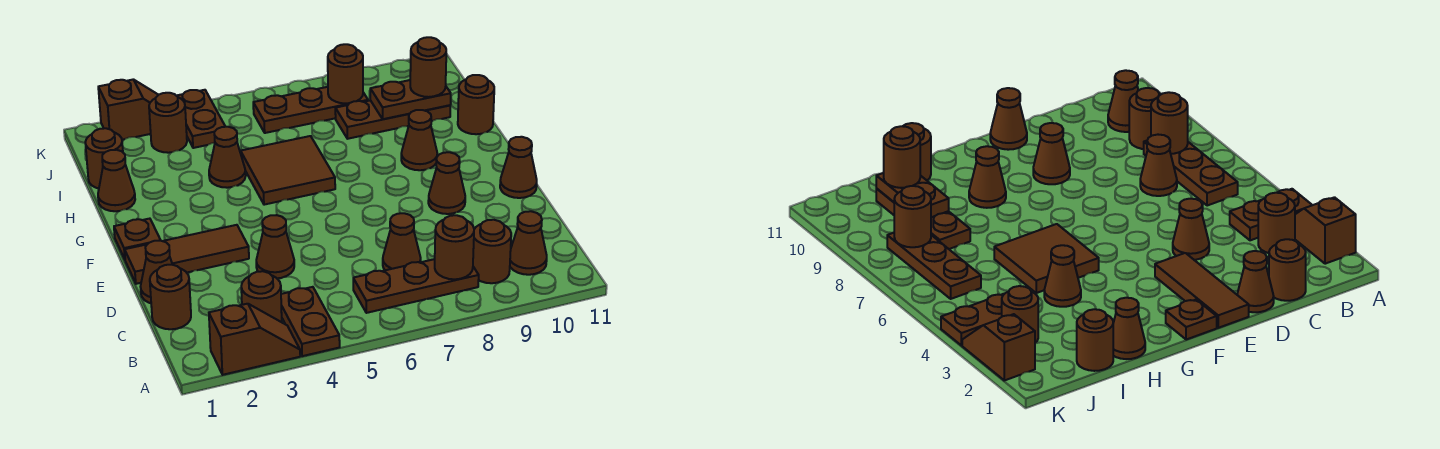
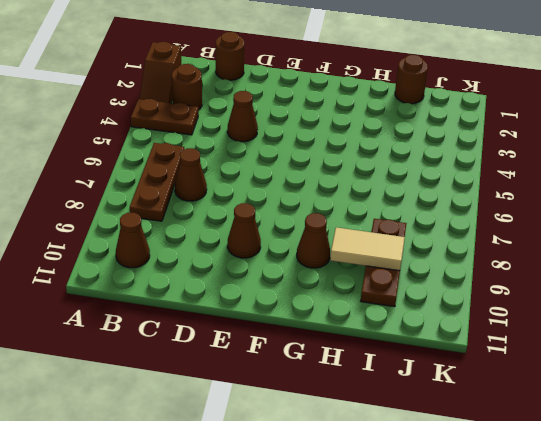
tan tile H9:I9 level 2 -> brown plate I9:I10 level 2
none -> brown round brick B9 level 1
none -> brown cone D1 level 1
none -> brown tile E1:E3 level 1

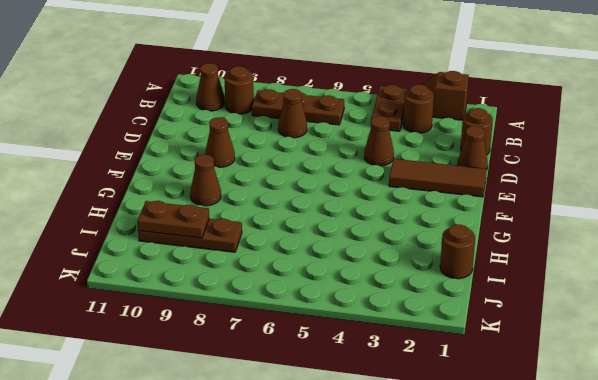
none -> brown cone E11 level 1
none -> brown plate F1 level 1
none -> brown tile G5:H6 level 1

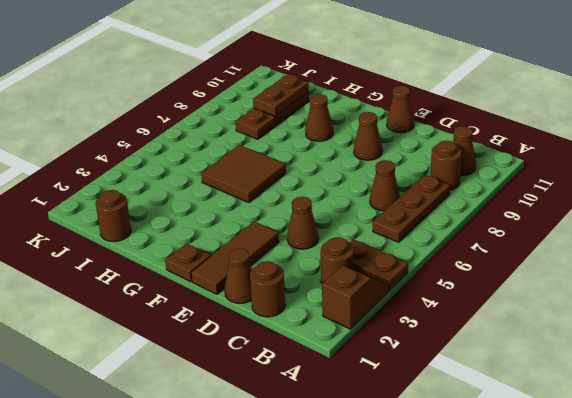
none -> brown cone H1 level 1
none -> brown cone H4 level 1
none -> brown round brick H11 level 1

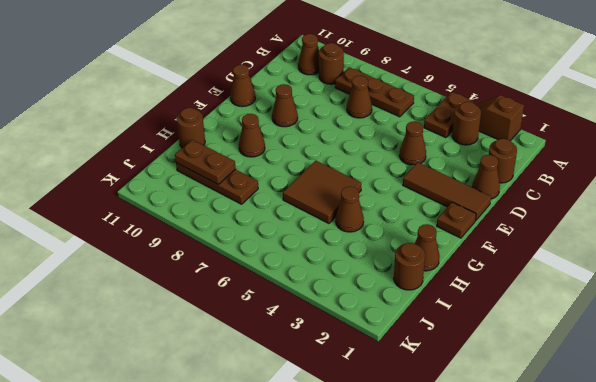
none -> brown round brick J3 level 1
none -> brown plate J4:K4 level 1
none -> brown plate J6:J8 level 1

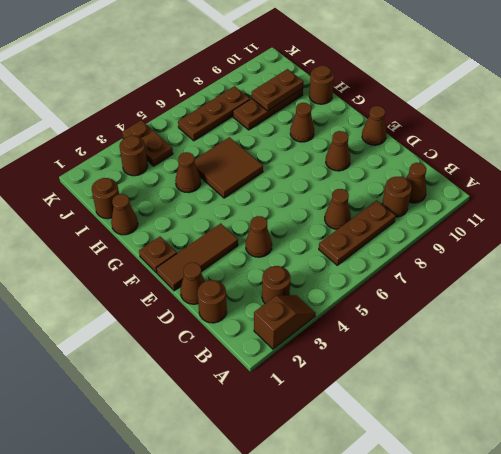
none -> brown plate A4:B4 level 1
none -> brown slope K2:K3 level 1 top 2
none -> brown round brick B8 level 2

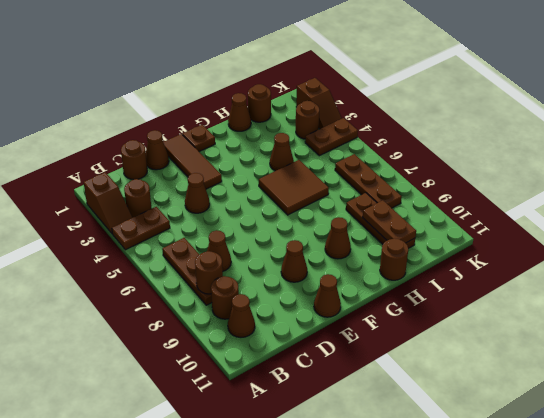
none -> brown round brick J8 level 2
none -> brown round brick I10 level 3

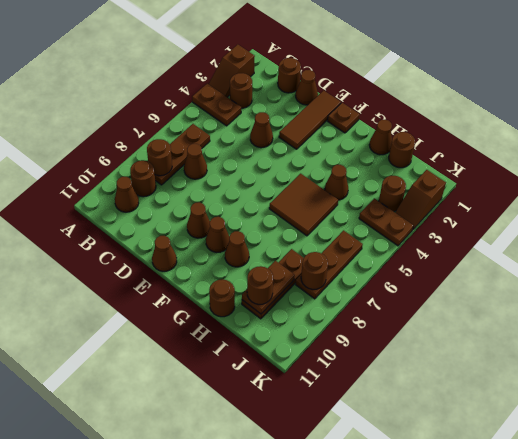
brown cone F9 level 1 -> none

